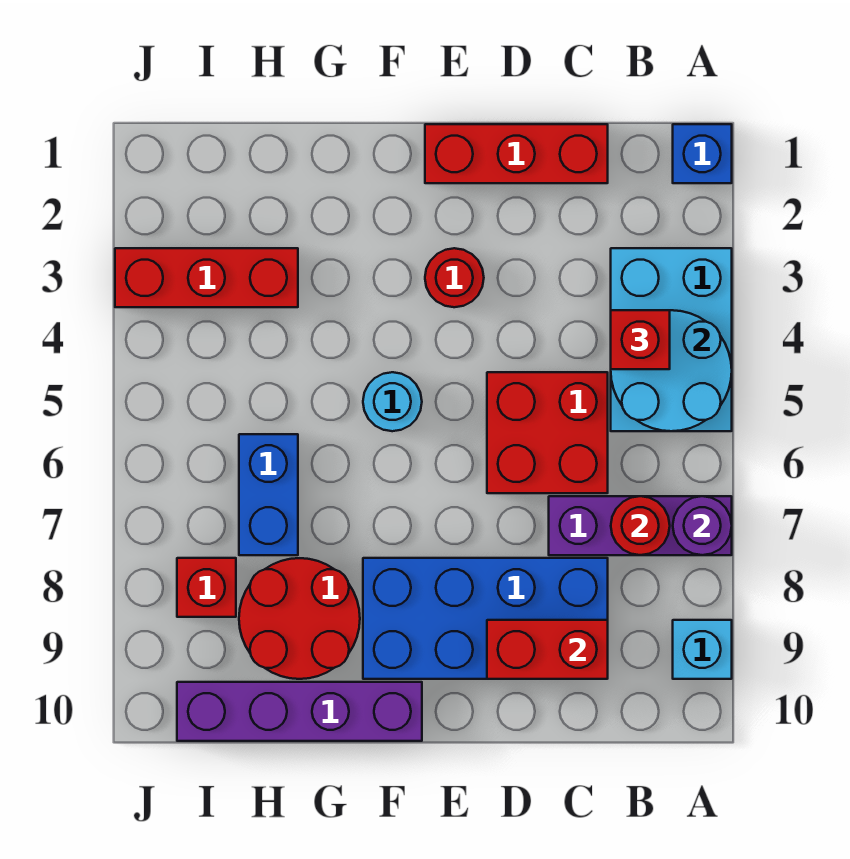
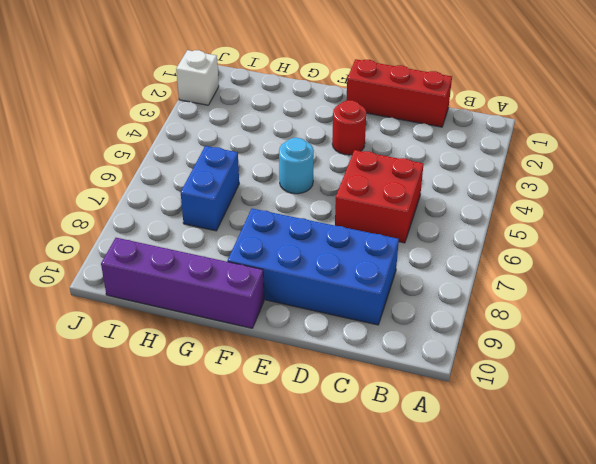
white brick J2 level 1 -> none
none -> blue brick A1 level 1
none -> cyan brick A3:B5 level 1
none -> purple brick A7:C7 level 1

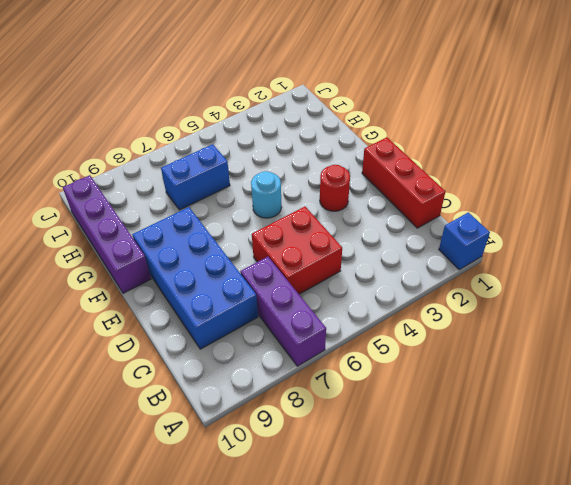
none -> cyan brick A3:B5 level 1
none -> cyan brick A9 level 1
none -> red round brick G8:H9 level 1

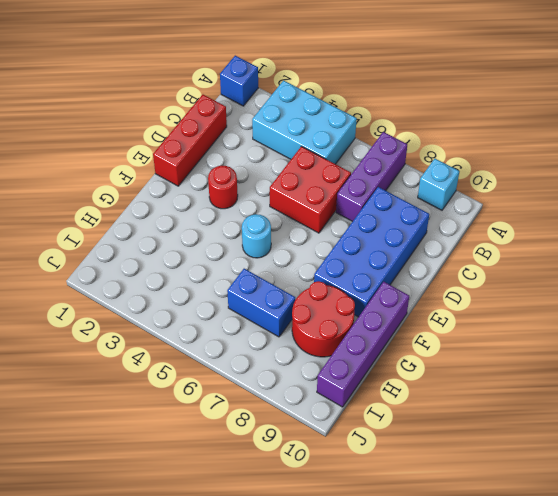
none -> red brick H3:J3 level 1
none -> red brick I8 level 1
none -> cyan round brick A4:B5 level 2

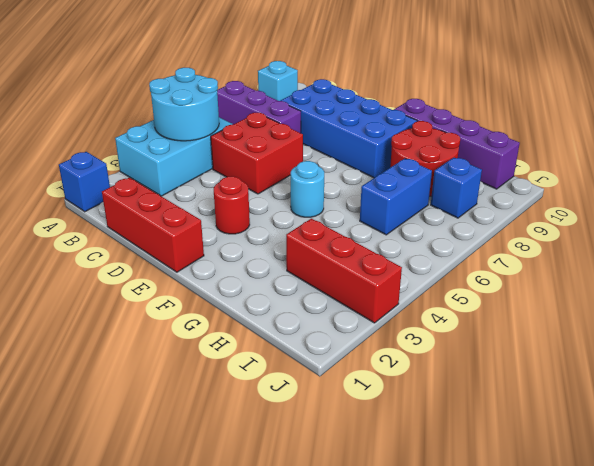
blue brick I8 level 1 -> red brick I8 level 1
none -> purple round brick A7 level 2
none -> red round brick B7 level 2
none -> red brick C9:D9 level 2

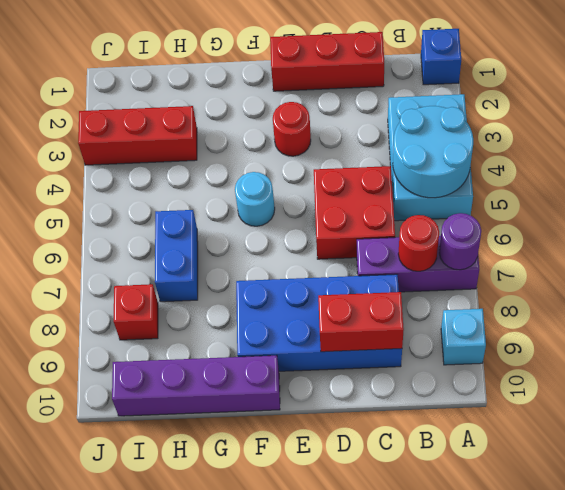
none -> red round brick G8:H9 level 1
none -> red brick B4 level 3

